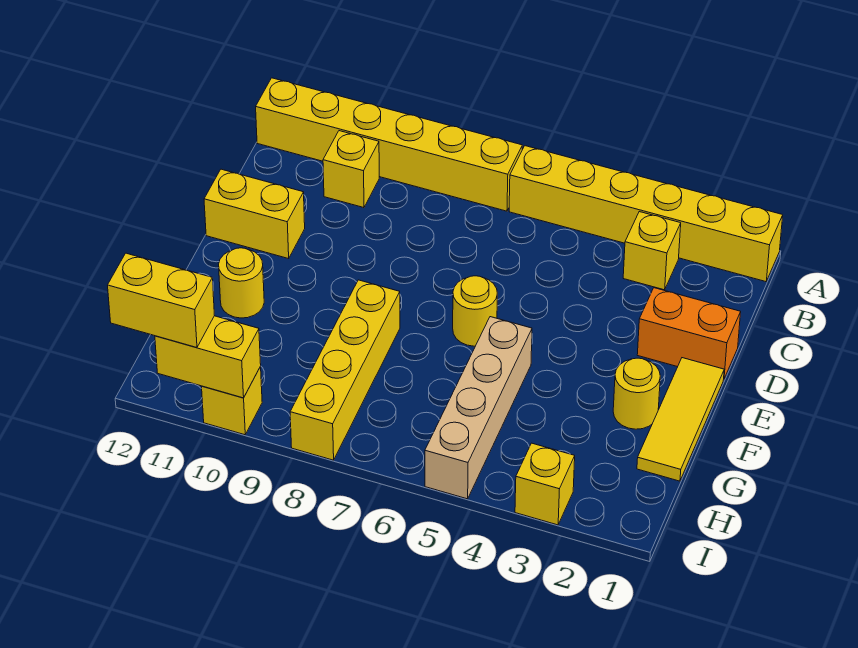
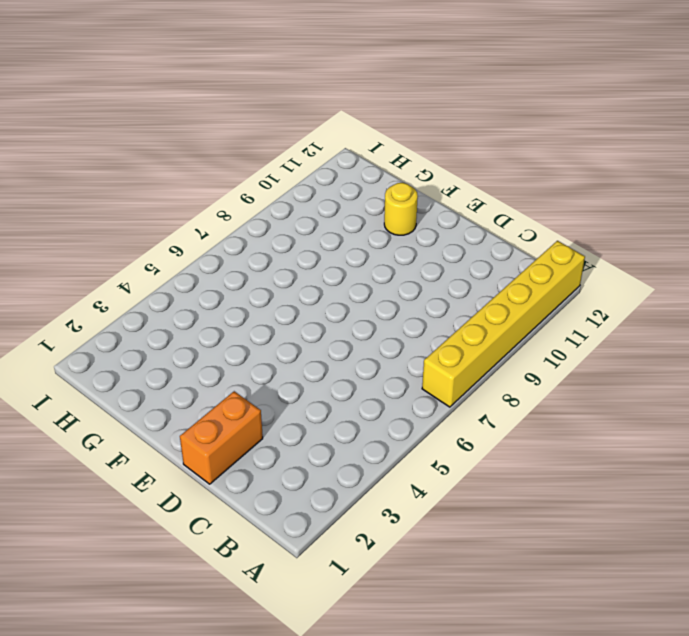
none -> yellow brick A1:A6 level 1
none -> yellow brick B3 level 1
none -> yellow brick B10 level 1

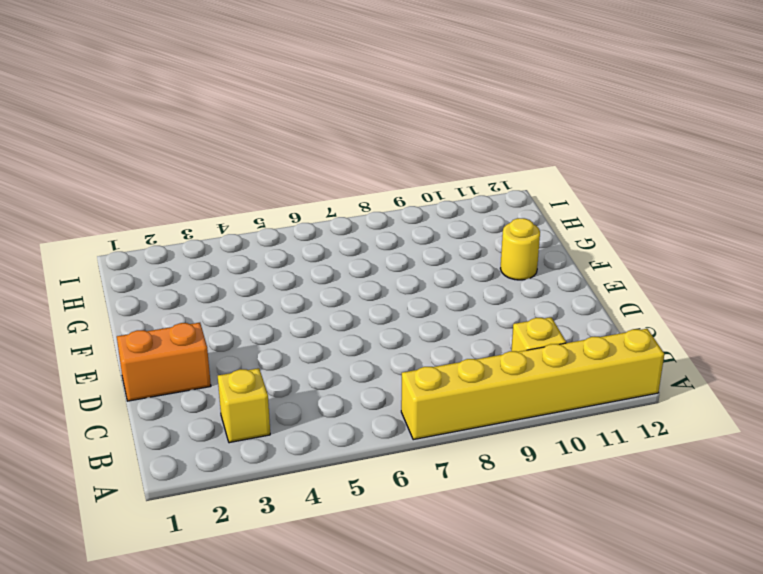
none -> yellow brick A1:A6 level 1
none -> yellow brick D11:D12 level 1
none -> yellow tile E1:G1 level 1

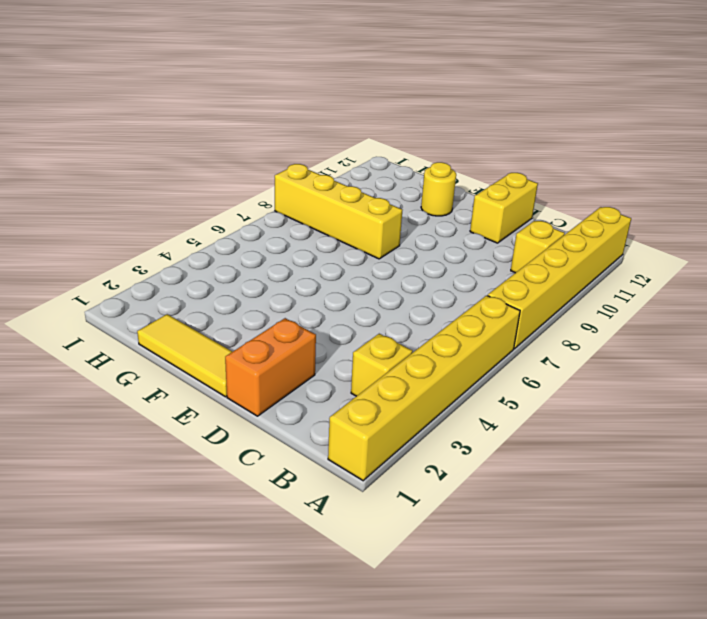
none -> yellow round brick E6 level 1
none -> yellow round brick F2 level 1
none -> tan brick F5:I5 level 1

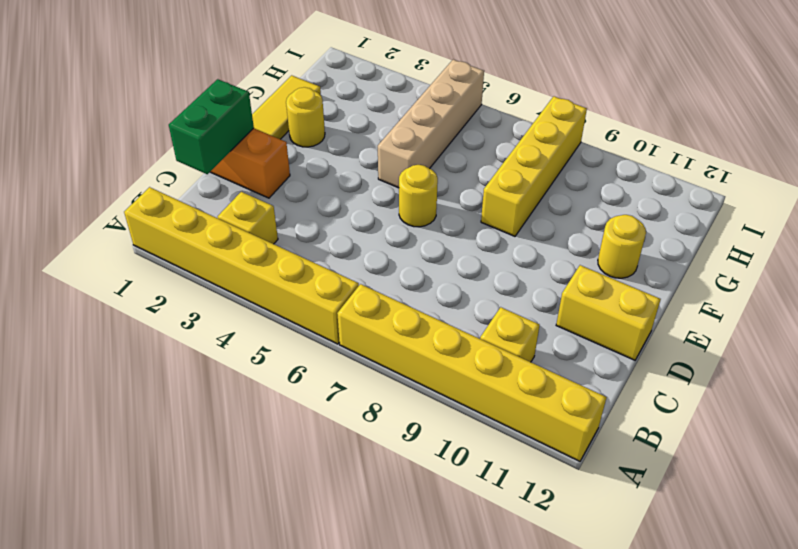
green brick C1:D1 level 2 -> none
none -> yellow brick I3 level 1
none -> yellow brick I10 level 1
none -> yellow brick I10:I11 level 2

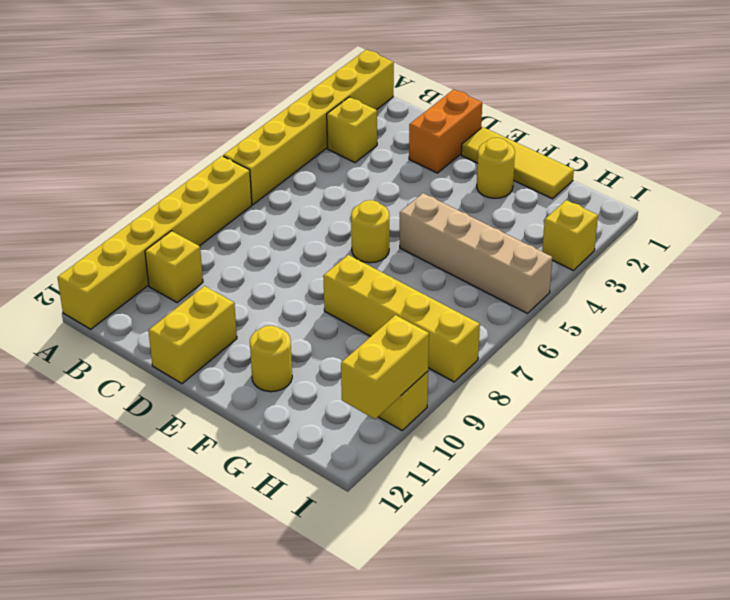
none -> yellow brick I11:I12 level 3

